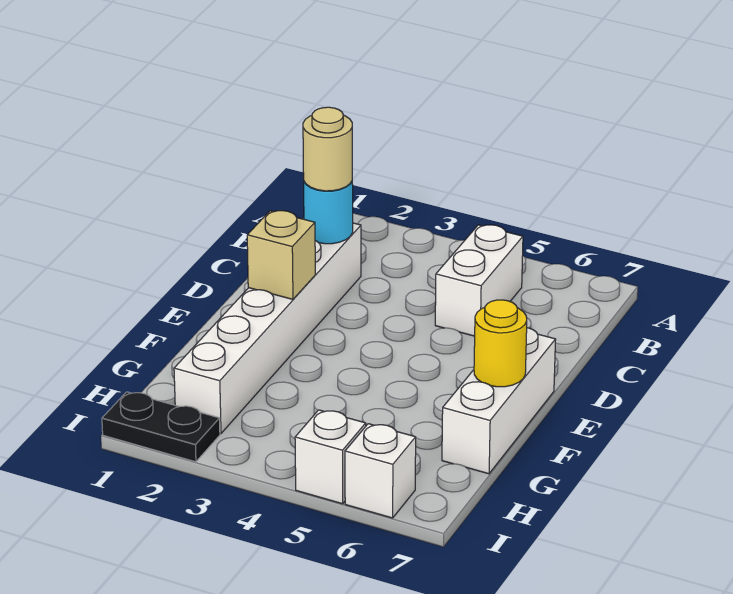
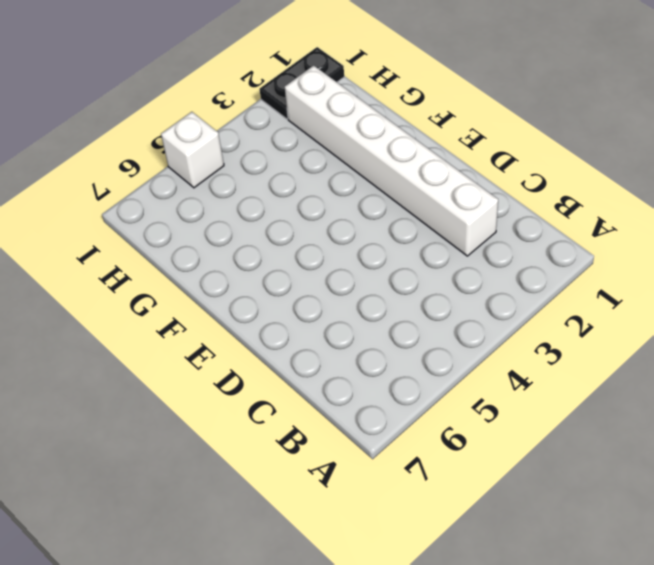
none -> white brick B5:C5 level 1
none -> white brick E7:G7 level 1

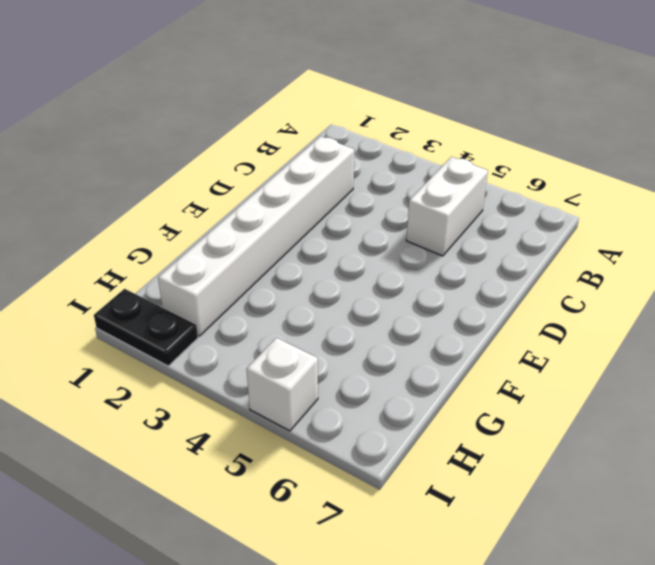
none -> white brick E7:G7 level 1
none -> white brick I6 level 1

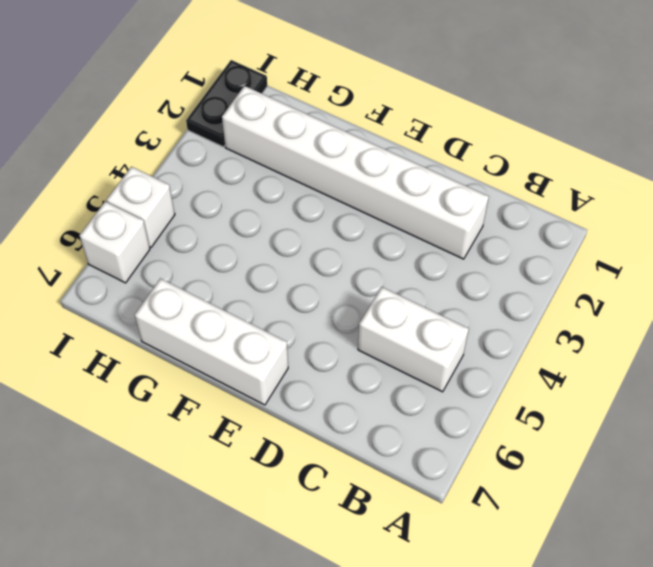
none -> cyan round brick C2 level 2
none -> tan brick E2 level 2

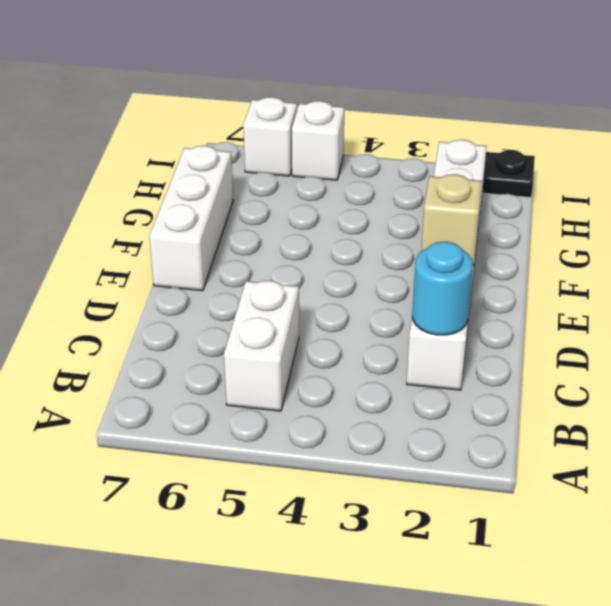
none -> yellow round brick F7 level 2
none -> tan round brick C2 level 3

